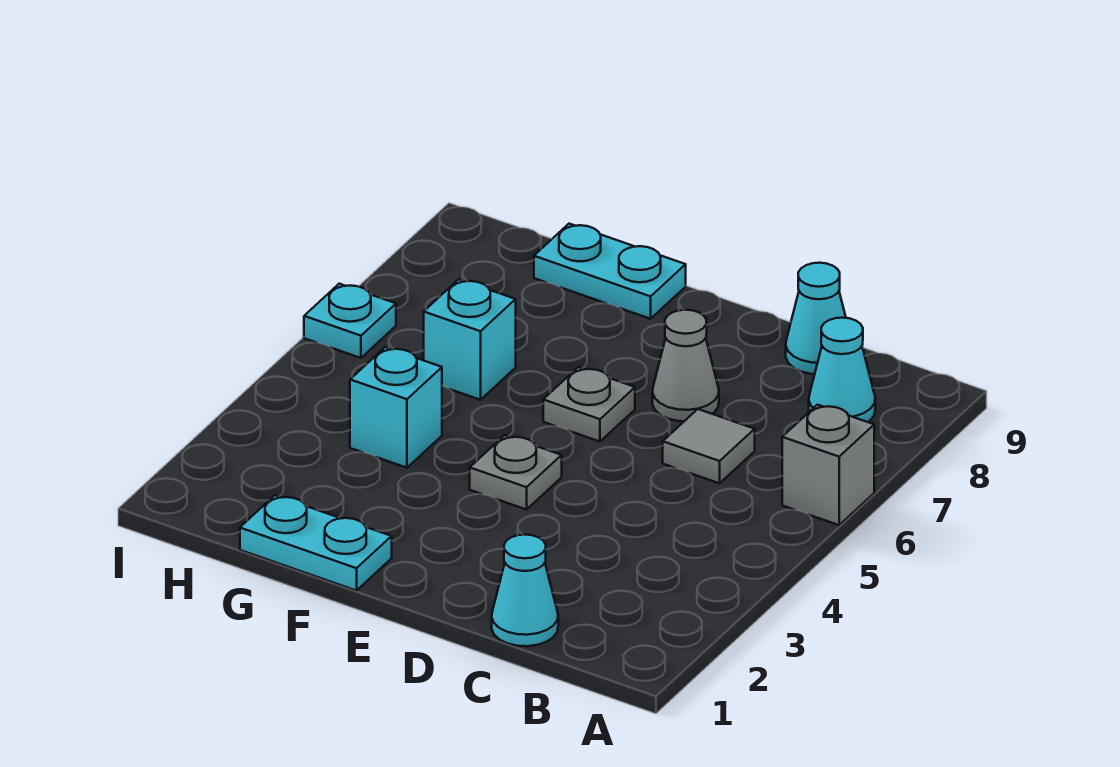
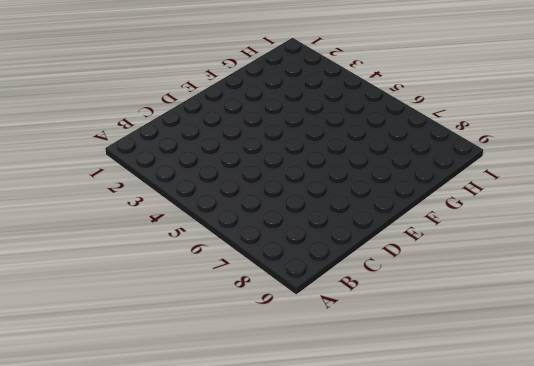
none -> grey brick A6 level 1
none -> cyan cone B8 level 1
none -> cyan cone C1 level 1

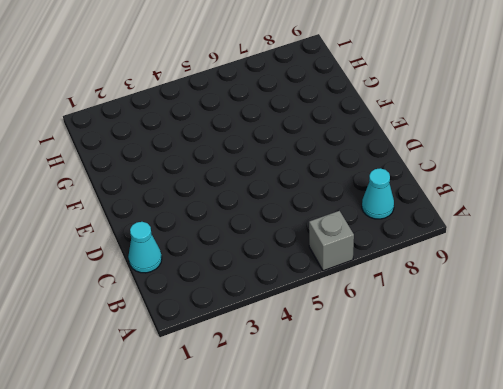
none -> grey tile C6 level 1
none -> cyan cone C9 level 1
none -> grey cone D7 level 1

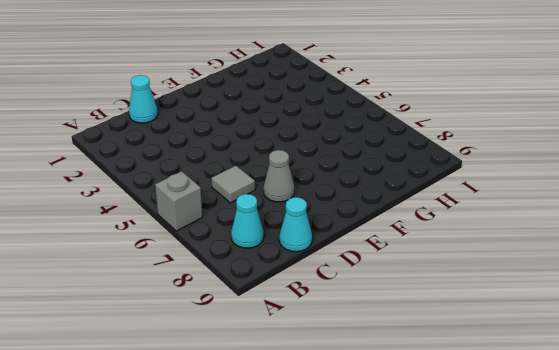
none -> grey plate E4 level 1
none -> grey plate E6 level 1
none -> cyan plate F1:G1 level 1

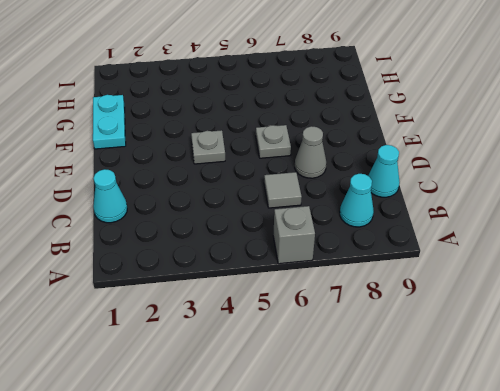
none -> cyan plate F9:G9 level 1
none -> cyan brick G4 level 1
none -> cyan brick G6 level 1

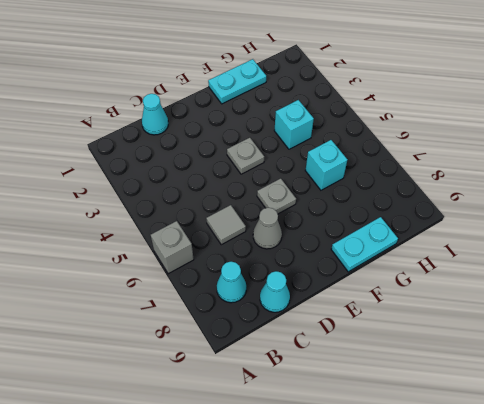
none -> cyan plate I6 level 1

